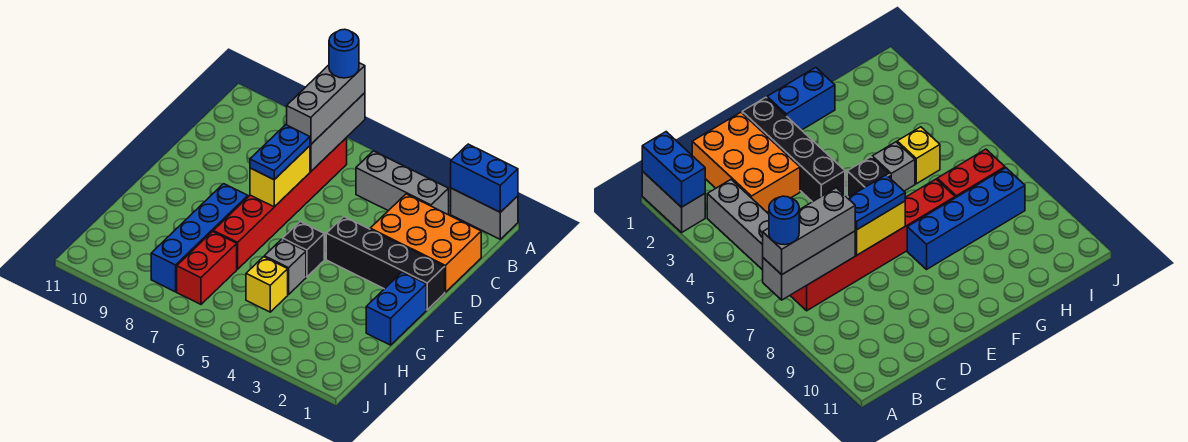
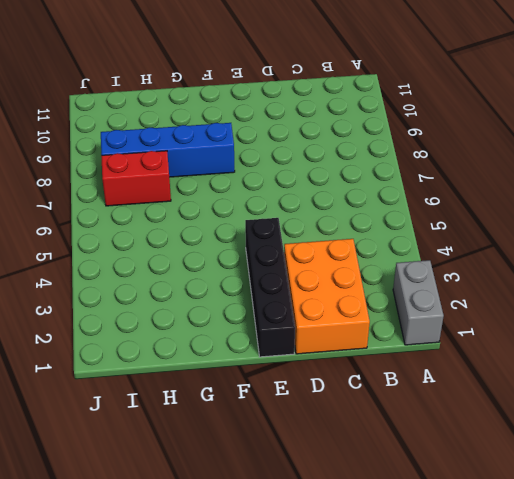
none -> grey brick B3:B5 level 1
none -> red brick B7:G7 level 1
none -> blue brick F1:G1 level 1

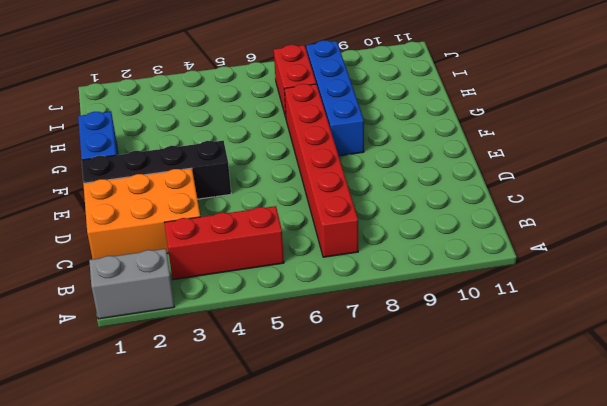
red brick B3:B5 level 1 -> grey brick B3:B5 level 1
none -> black brick F5 level 1
none -> grey brick G5 level 1
none -> yellow brick H5 level 1

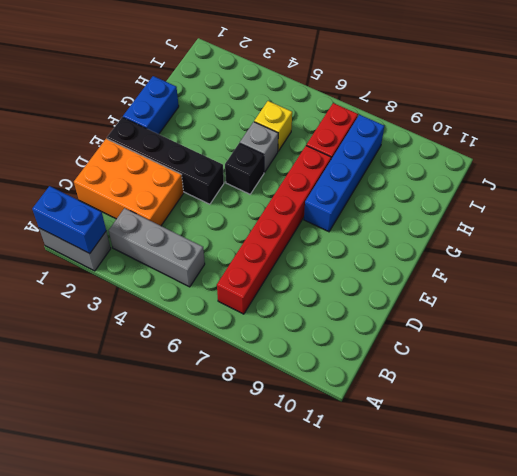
none -> grey brick A7:C7 level 2
none -> yellow brick D7:E7 level 2
none -> grey brick A7:C7 level 3

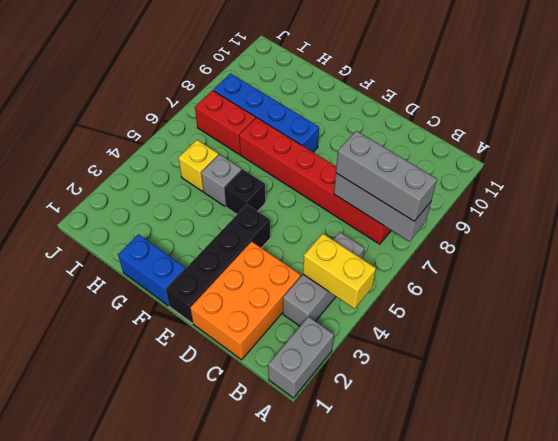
yellow brick A4:B4 level 2 -> yellow brick D7:E7 level 2
none -> blue brick A1:A2 level 2
none -> blue plate D7:E7 level 3
none -> blue round brick A7 level 4

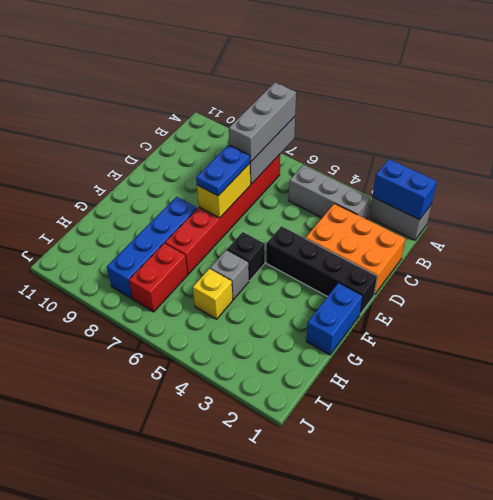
none -> blue round brick A7 level 4

